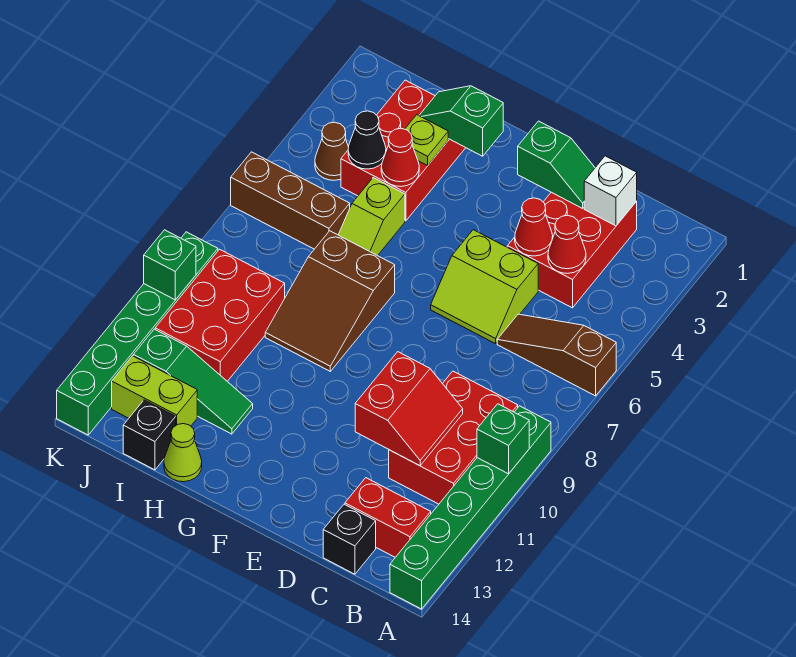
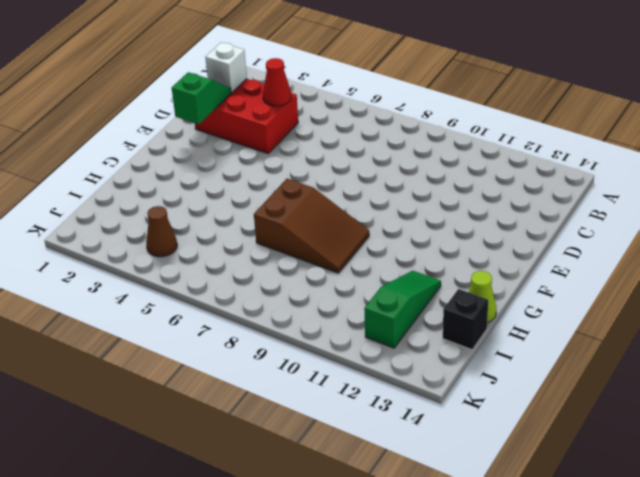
none -> brown slope A6:C6 level 1 top A
none -> green brick A9:A14 level 1
none -> red brick B9:C11 level 1

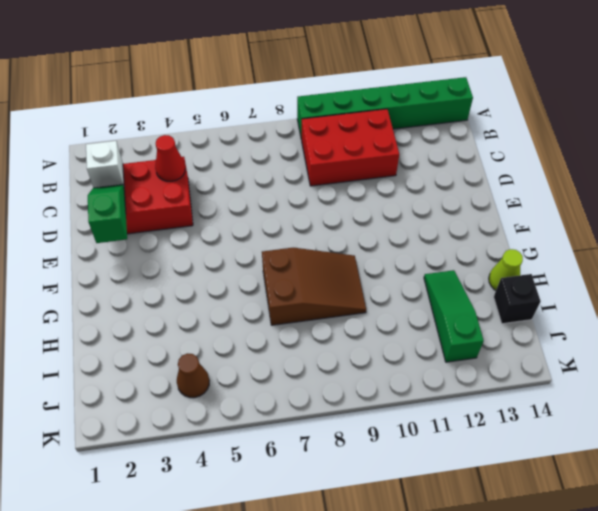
none -> brown slope A6:C6 level 1 top A
none -> red brick B13:C13 level 1
none -> black brick C14 level 1

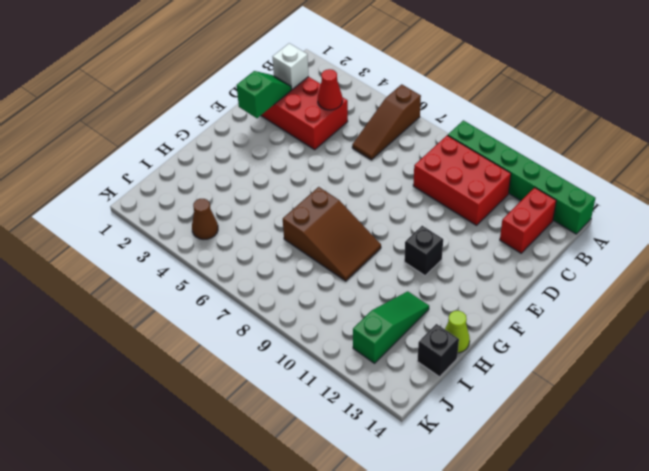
black brick F11 level 1 -> black brick C14 level 1
none -> lime slope D5:E6 level 1 top 5
none -> red brick H2:I4 level 1
none -> lime slope H5:H6 level 1 top 5

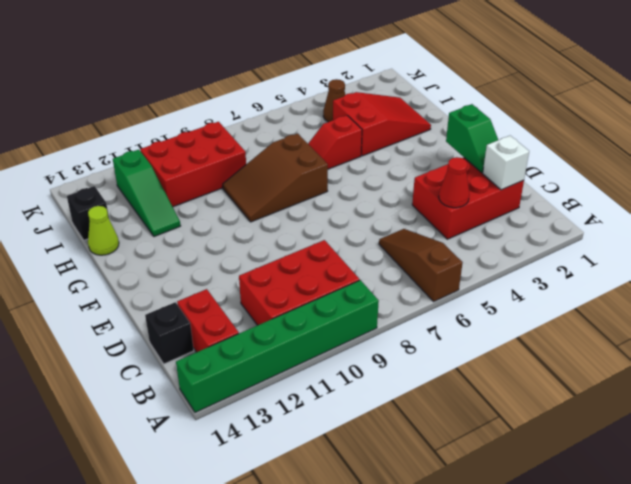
red slope H2:I4 level 1 top 4 -> red brick H2:I4 level 1
red slope H5:H6 level 1 top 5 -> lime slope H5:H6 level 1 top 5
none -> lime slope D5:E6 level 1 top 5
none -> brown brick I6:K6 level 1
none -> lime brick I13:J13 level 1

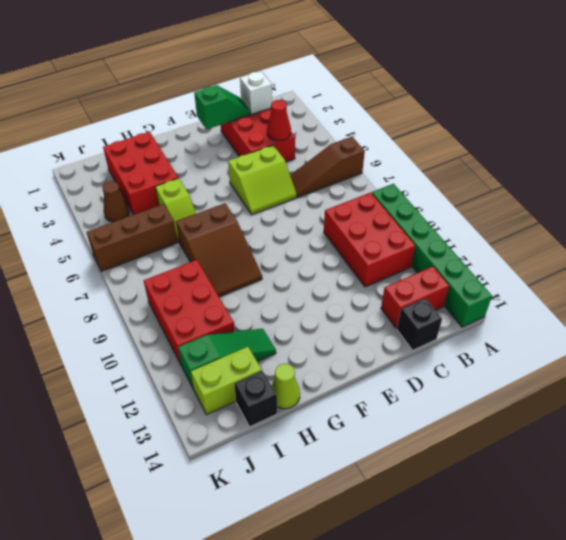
none -> green brick K9:K14 level 1
none -> green brick A10 level 2
none -> red slope C10:D11 level 2 top D

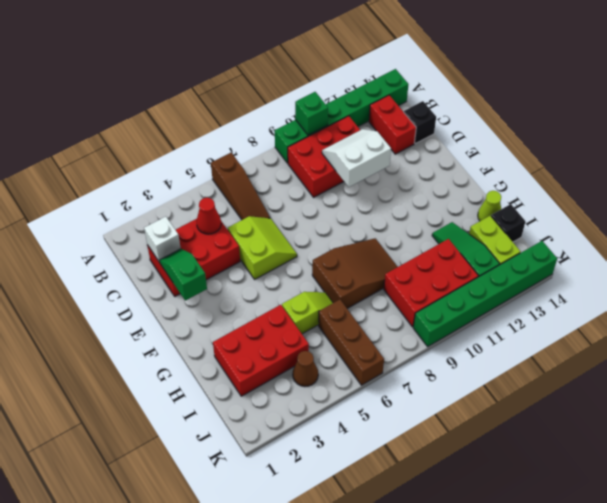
white slope C10:D11 level 2 top D -> red slope C10:D11 level 2 top D
none -> red cone D4 level 2
none -> green slope G2:H2 level 2 top G
none -> lime plate H3 level 2

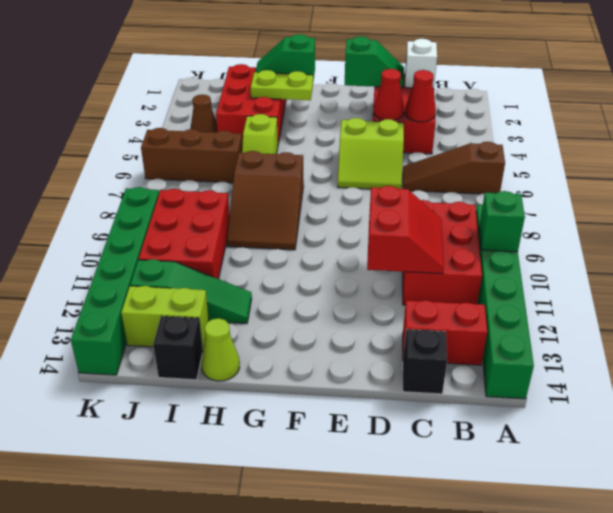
lime plate G3:H3 level 2 -> lime plate H3 level 2
none -> red cone H4 level 2
none -> black cone I4 level 2
none -> green brick K10 level 2

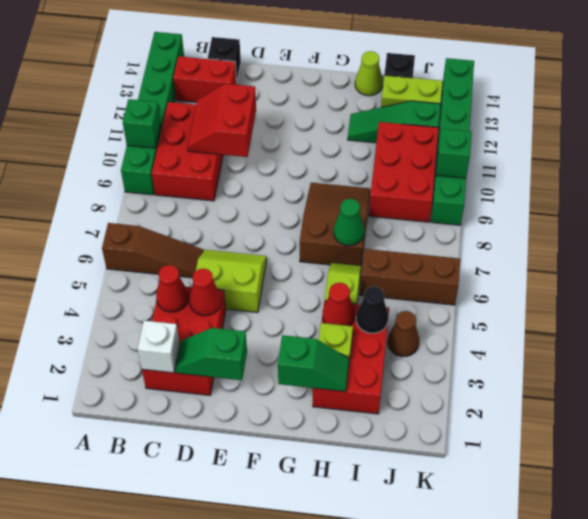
green cone H7 level 2 -> none

